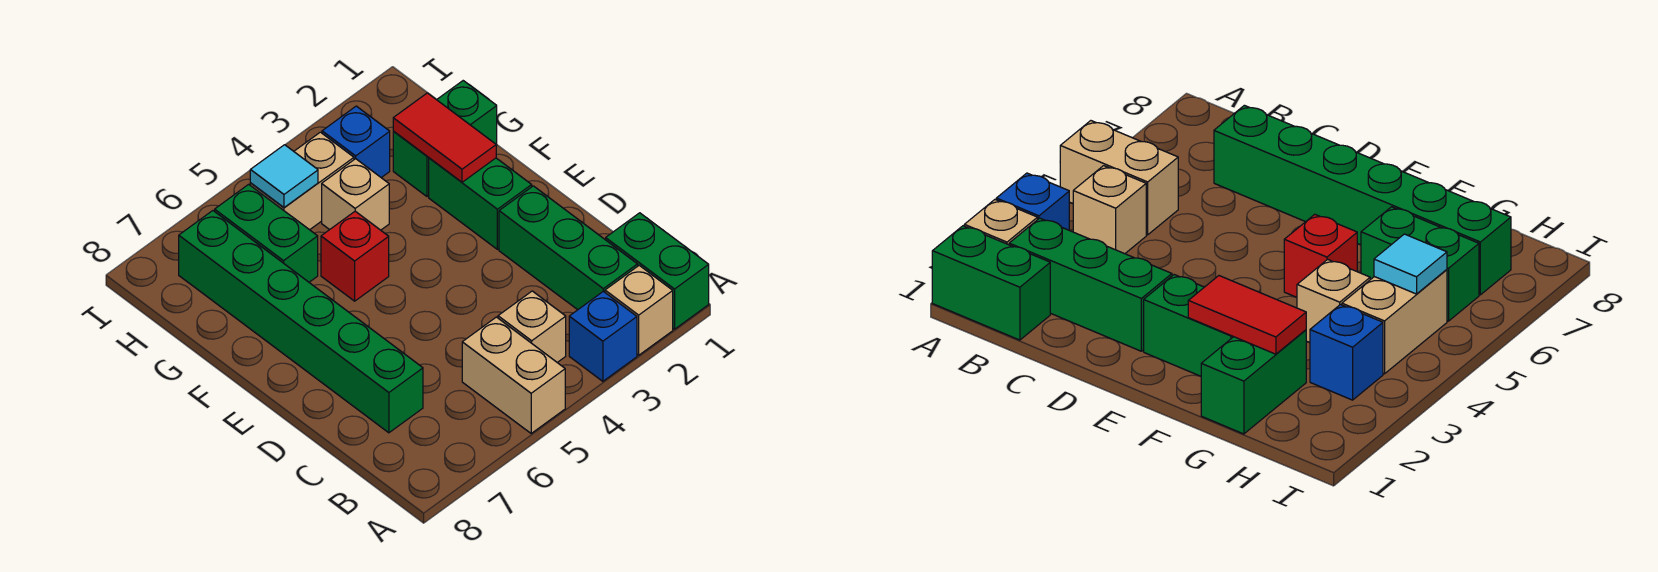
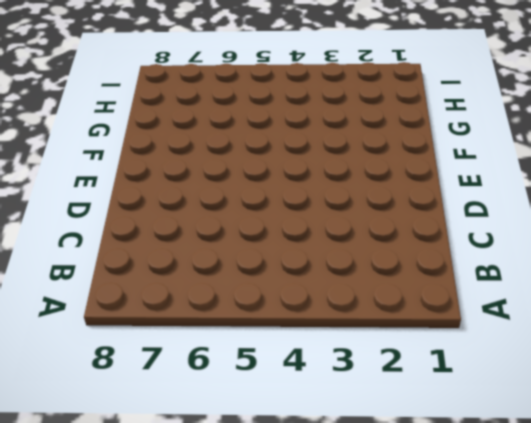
none -> green brick A1:B1 level 1
none -> tan brick A2 level 1
none -> blue brick A3 level 1

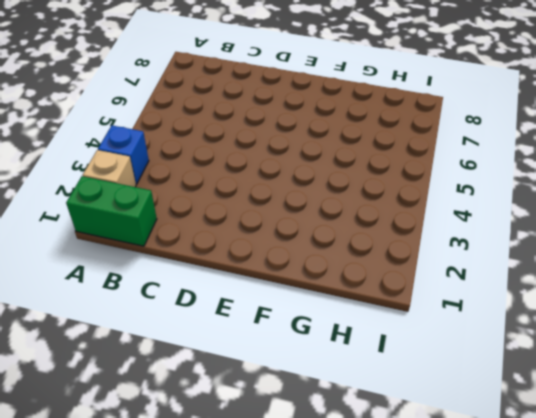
none -> tan brick A5:B5 level 1
none -> green brick B2:D2 level 1
none -> tan brick B4 level 1

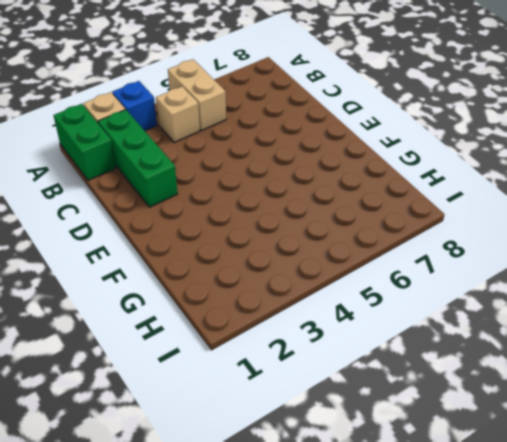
none -> green brick C7:H7 level 1
none -> green brick E2:F2 level 1
none -> red brick F5 level 1

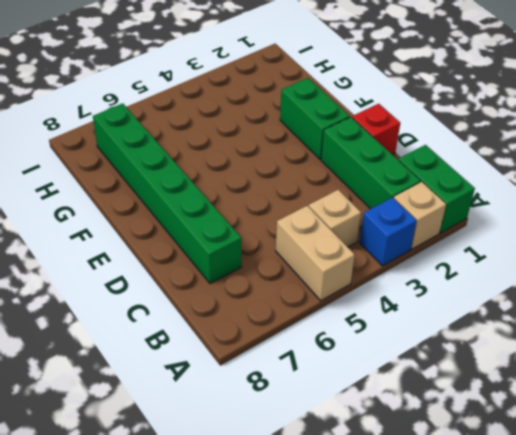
red brick D1 level 1 -> red brick F5 level 1
none -> green brick G1:G2 level 1
none -> tan brick G4 level 1
none -> green brick G6:H6 level 1

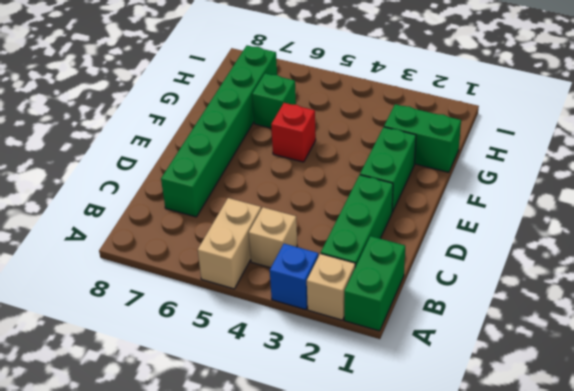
green brick G6 level 1 -> green brick G6:H6 level 1
none -> tan brick G4 level 1
none -> blue brick H3 level 1
none -> tan brick H4:H5 level 1

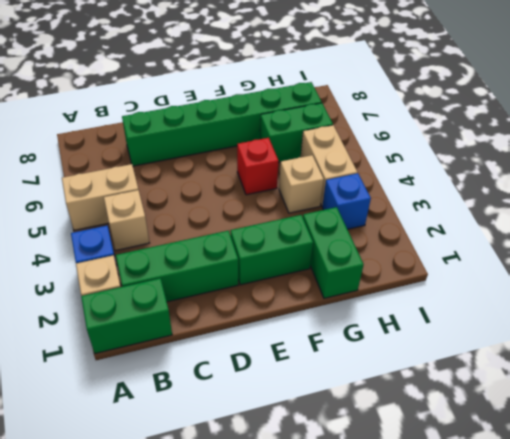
none -> red tile F2:G2 level 2
none -> cyan tile H5 level 2

